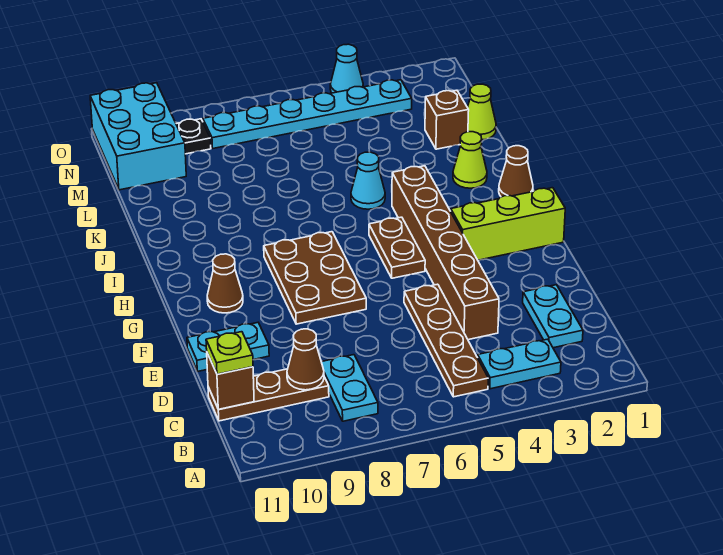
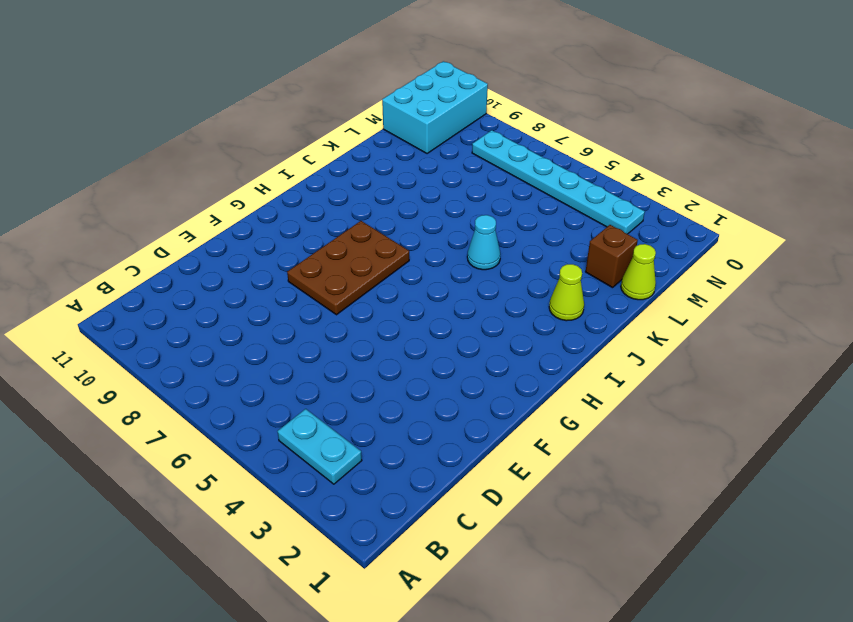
none -> brown plate B5:E5 level 1
none -> cyan plate B8:C8 level 1
none -> cyan plate C2:D2 level 1

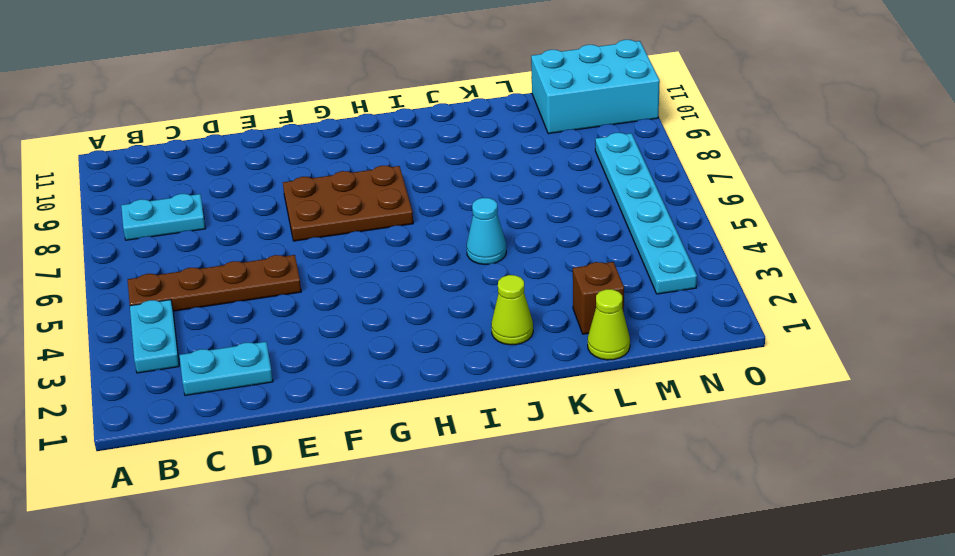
none -> brown plate C9:C11 level 1
none -> brown brick D4:I4 level 1
none -> cyan plate E10:E11 level 1

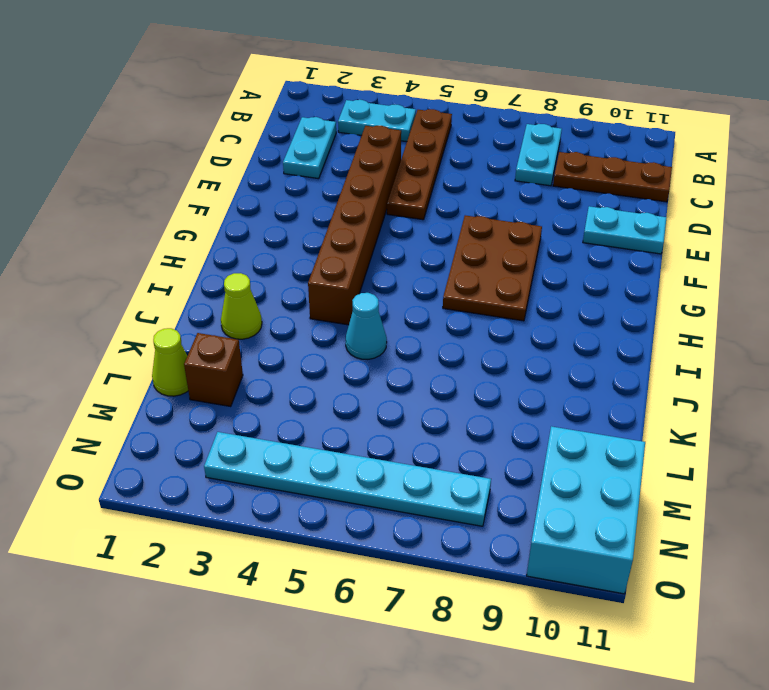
none -> lime brick G1:G3 level 1
none -> brown plate G5:H5 level 1
none -> brown cone G10 level 1

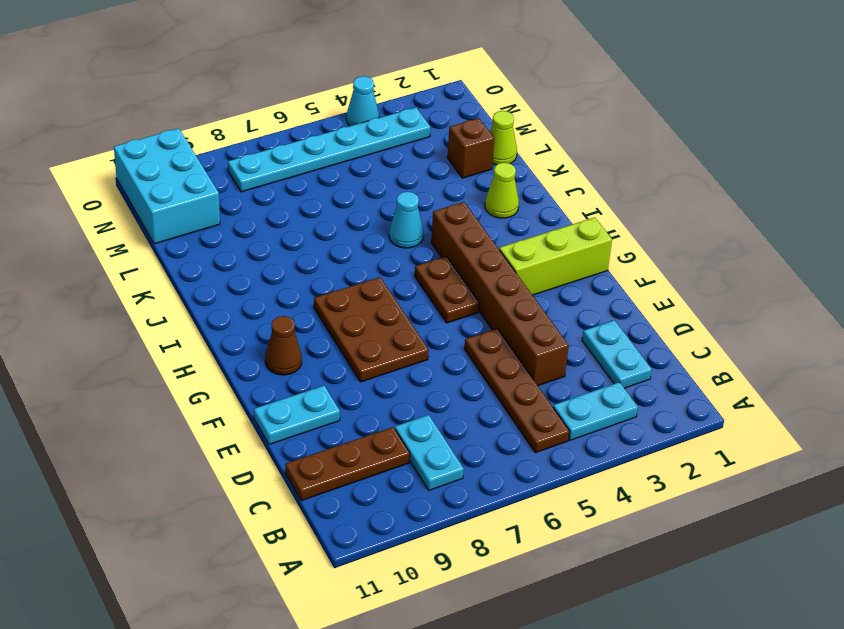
none -> brown cone I1 level 1
none -> black plate N9 level 1
none -> brown cone C9 level 2

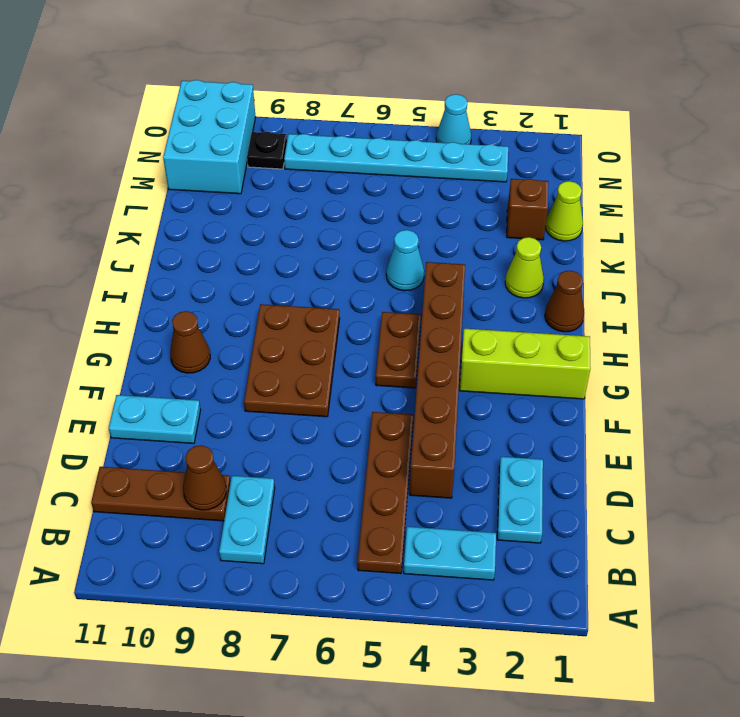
none -> brown brick C11 level 2
none -> lime plate C11 level 3

